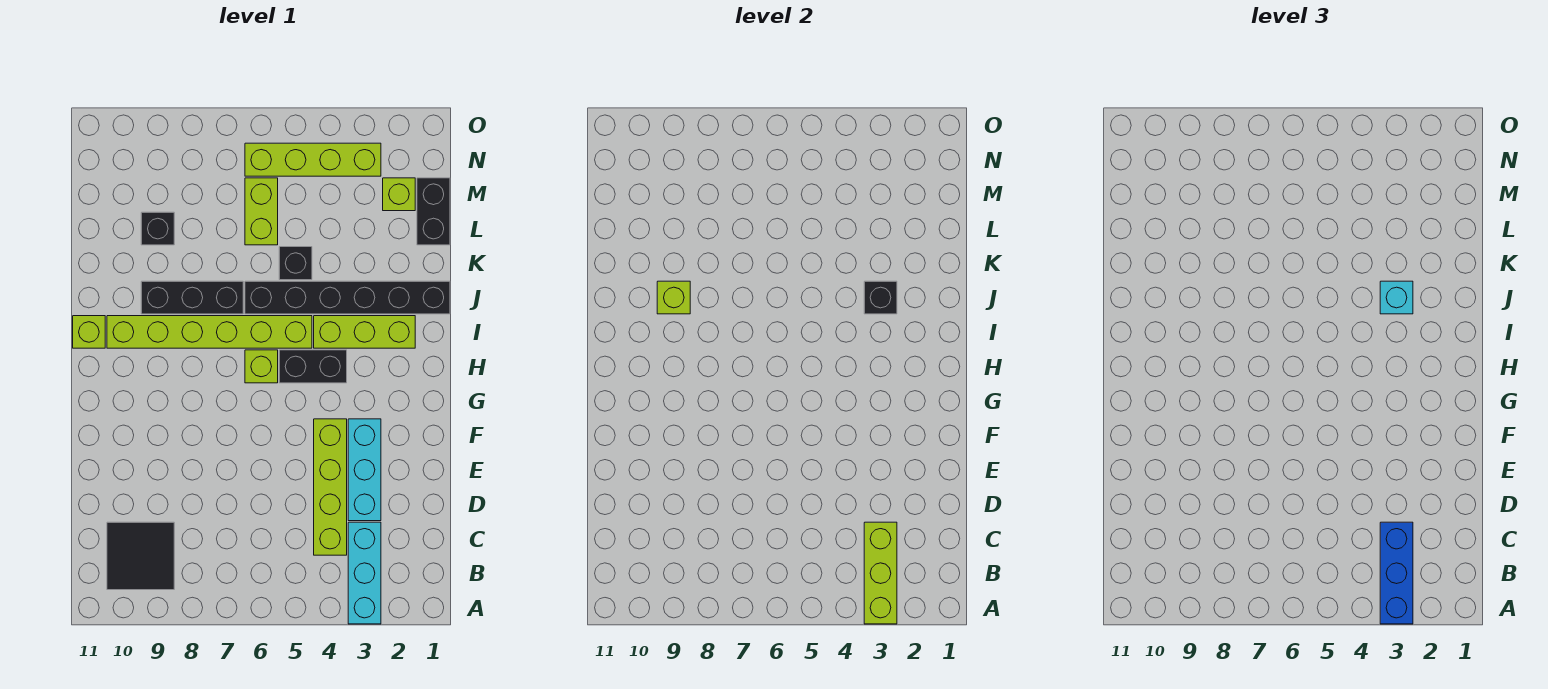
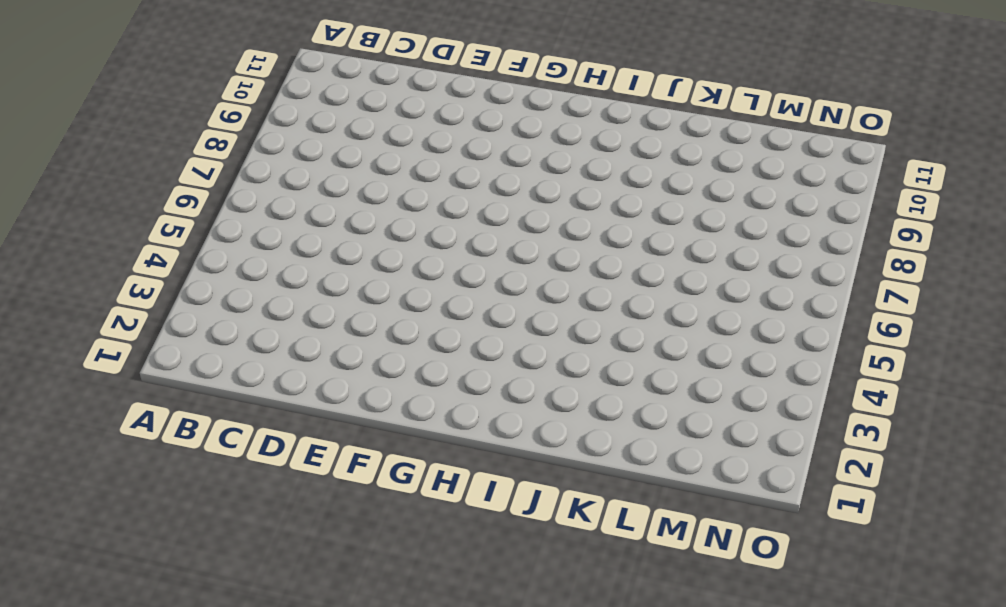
none -> cyan brick A3:C3 level 1
none -> black tile B9:C10 level 1
none -> lime brick C4:F4 level 1

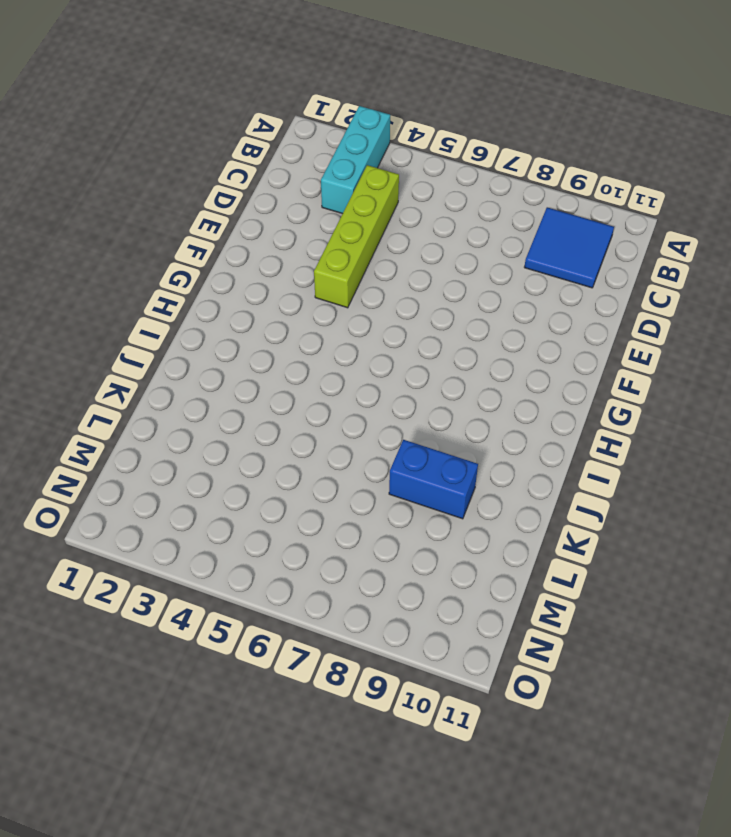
blue tile B9:C10 level 1 -> black tile B9:C10 level 1
blue brick K8:K9 level 1 -> none
none -> cyan brick D3:F3 level 1
none -> black brick H4:H5 level 1
none -> lime brick H6 level 1

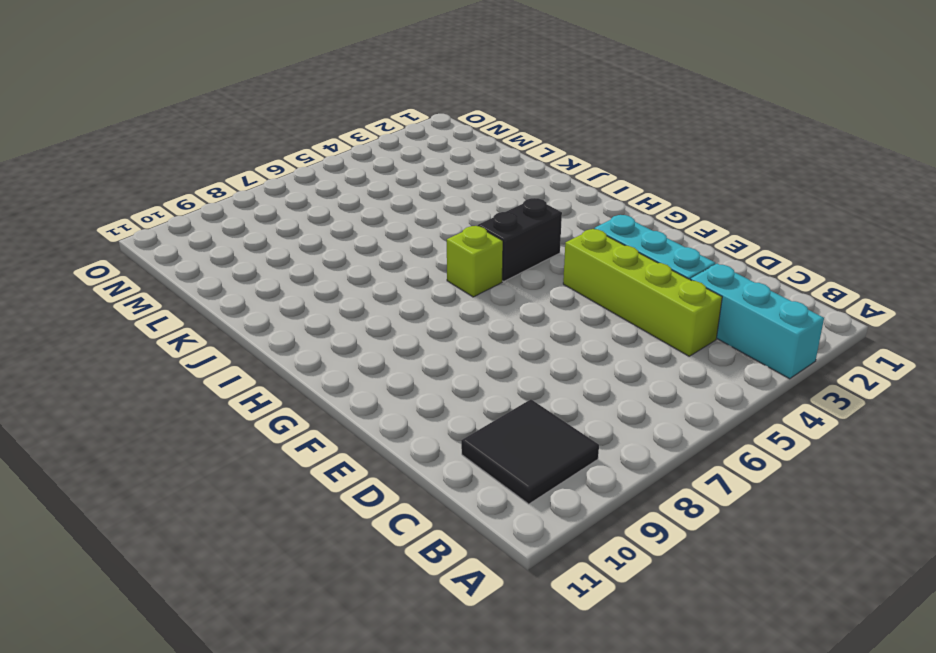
none -> lime brick I2:I4 level 1
none -> lime brick I5:I10 level 1
none -> lime brick I11 level 1

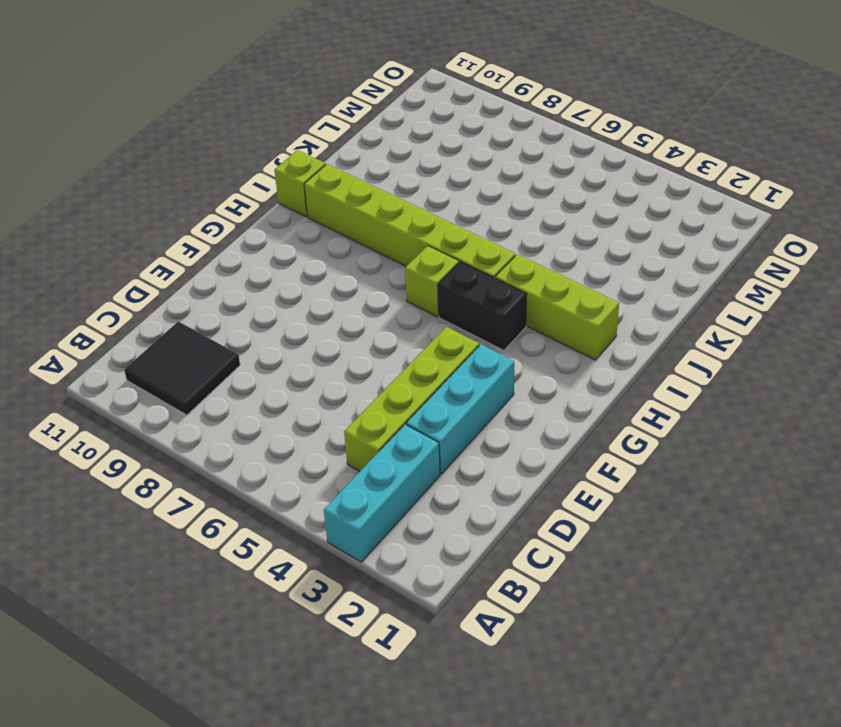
none -> black brick J1:J6 level 1
none -> black brick J7:J9 level 1
none -> black brick K5 level 1

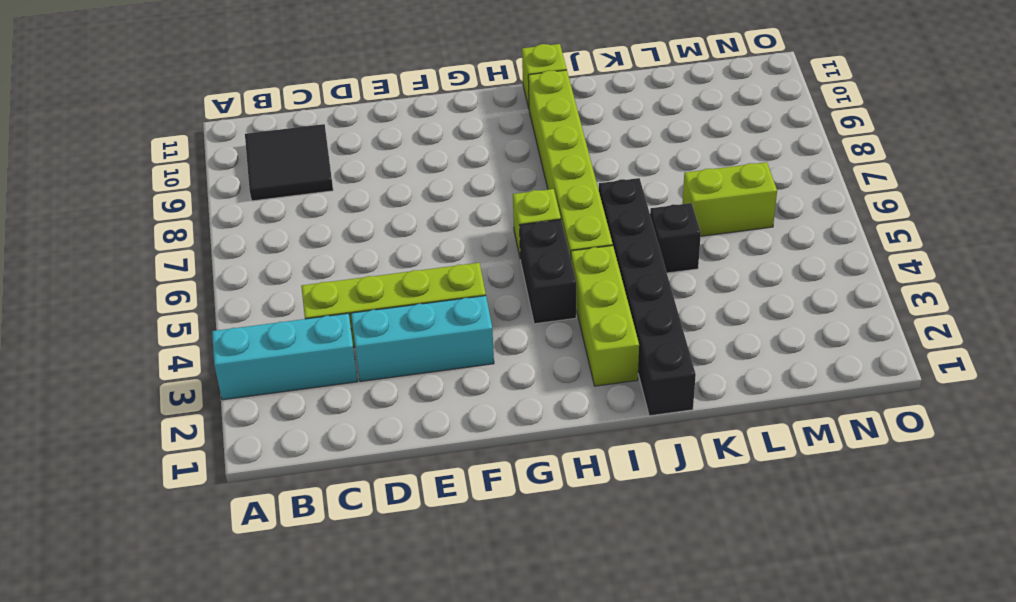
none -> black brick J7:J9 level 1
none -> black brick L1:M1 level 1
none -> black brick L9 level 1

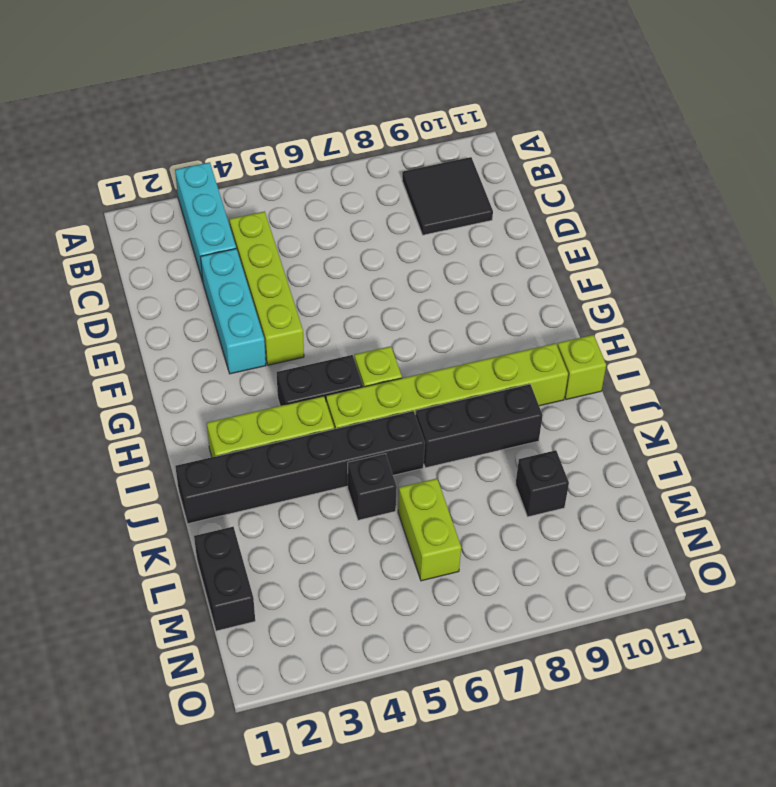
none -> lime brick M2 level 1
none -> lime brick N3:N6 level 1
none -> lime brick A3:C3 level 2

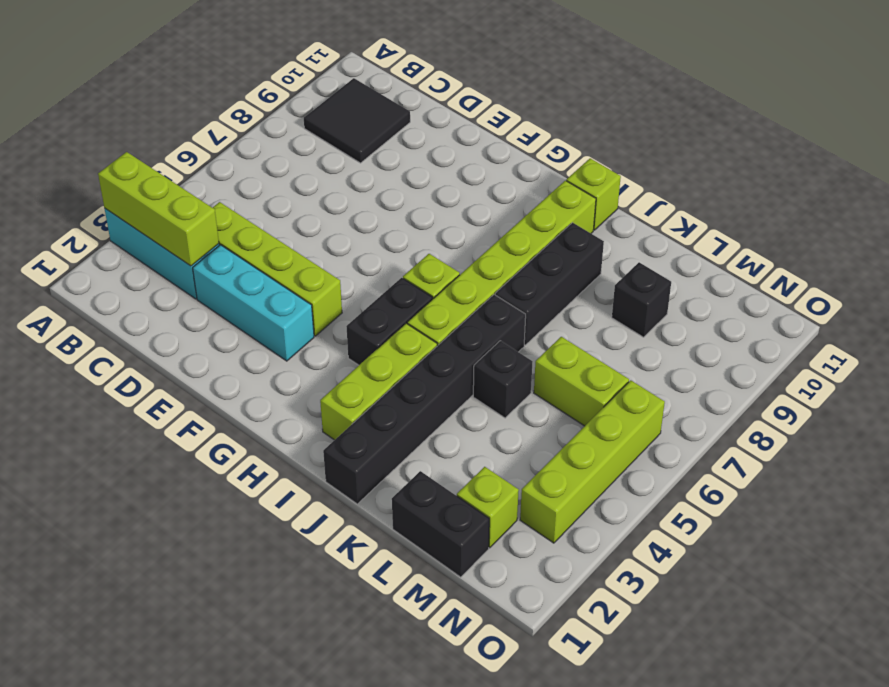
none -> black brick J3 level 2
none -> lime brick J9 level 2
none -> blue brick A3:C3 level 3

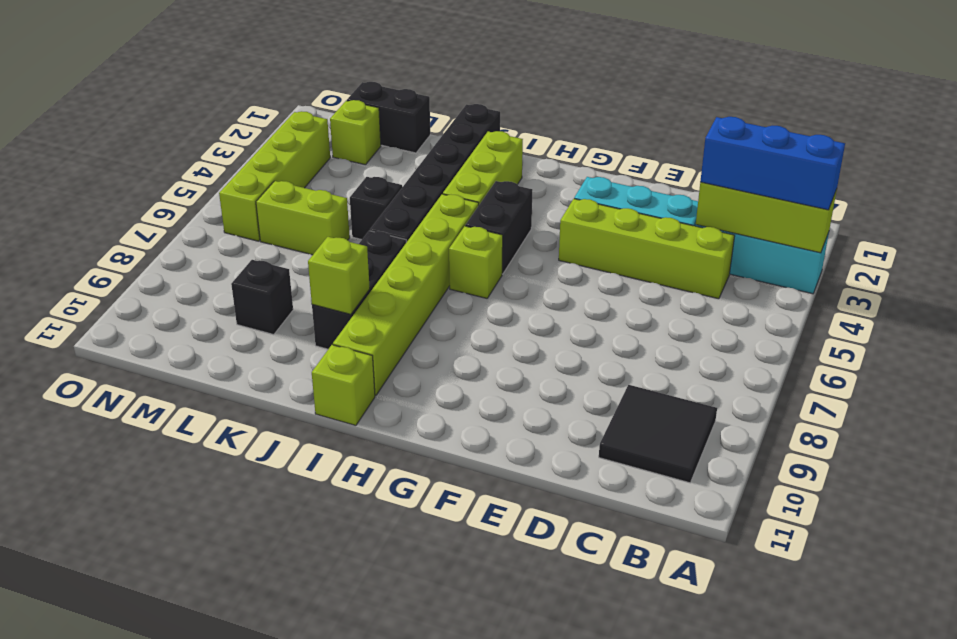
none -> black brick J3 level 2
none -> cyan brick J3 level 3

